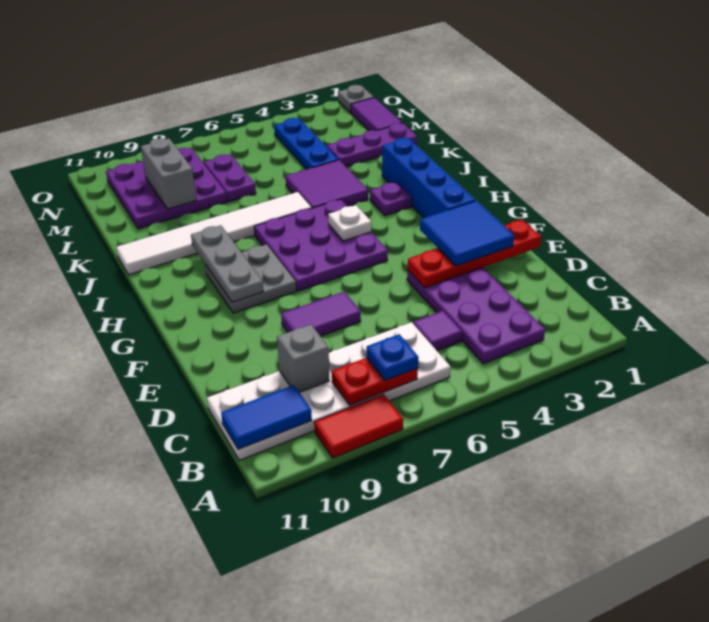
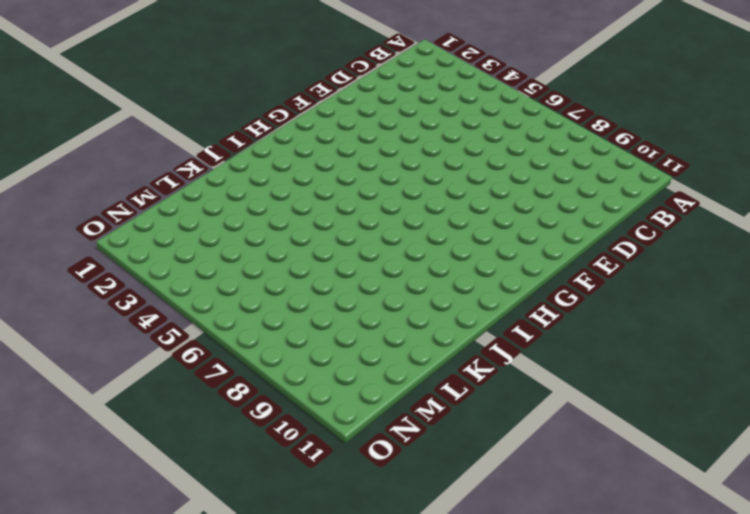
none -> red tile A8:A9 level 1
none -> purple plate B3:E4 level 1
none -> white plate B6:C11 level 1

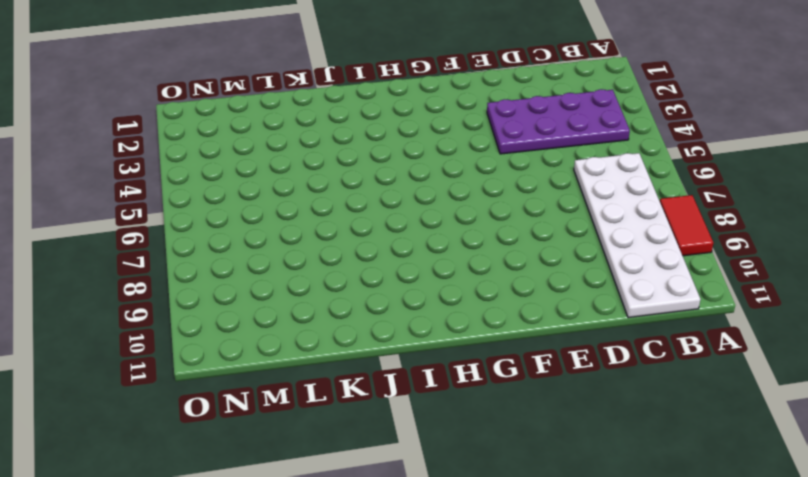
none -> purple tile C5 level 1
none -> purple tile E7:E8 level 1
none -> blue brick G2:J2 level 1

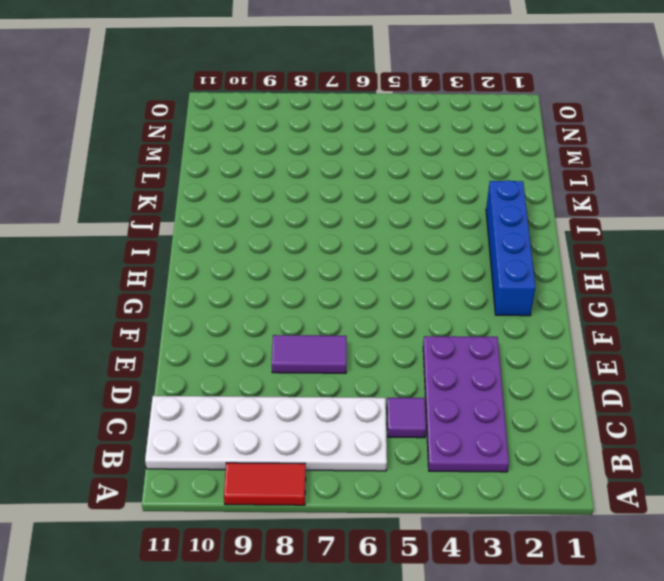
none -> purple plate G5:I7 level 1
none -> grey plate G8:H9 level 1
none -> purple plate I3 level 1

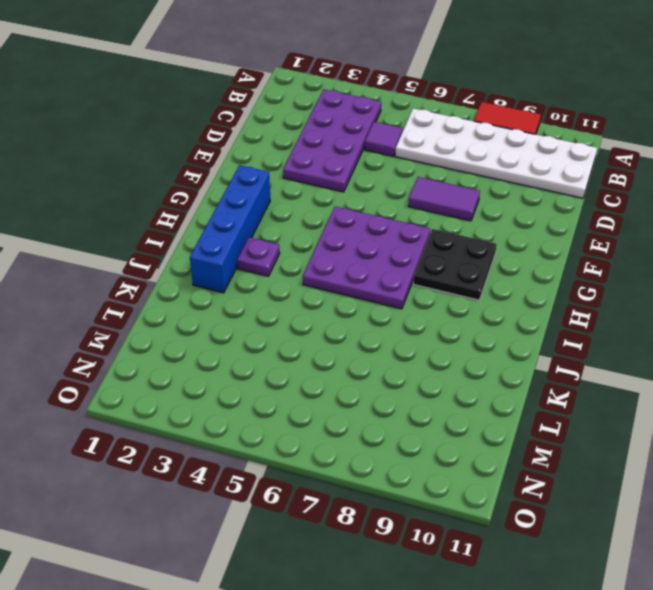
black plate G8:H9 level 1 -> grey plate G8:H9 level 1
none -> purple tile J4:K5 level 1
none -> white tile J6:J11 level 1
none -> purple plate L1:L3 level 1

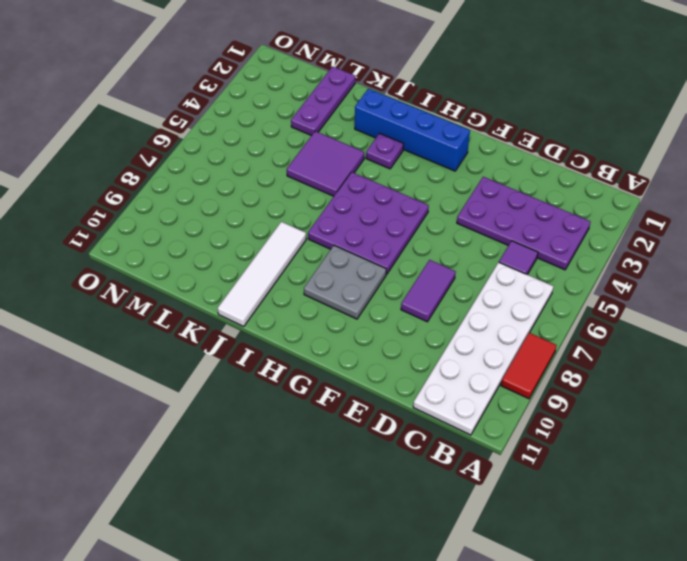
white tile J8:J11 level 1 -> white tile J6:J11 level 1
none -> blue plate L4:N4 level 1
none -> purple plate L7:M7 level 1
none -> purple plate L8:N10 level 1

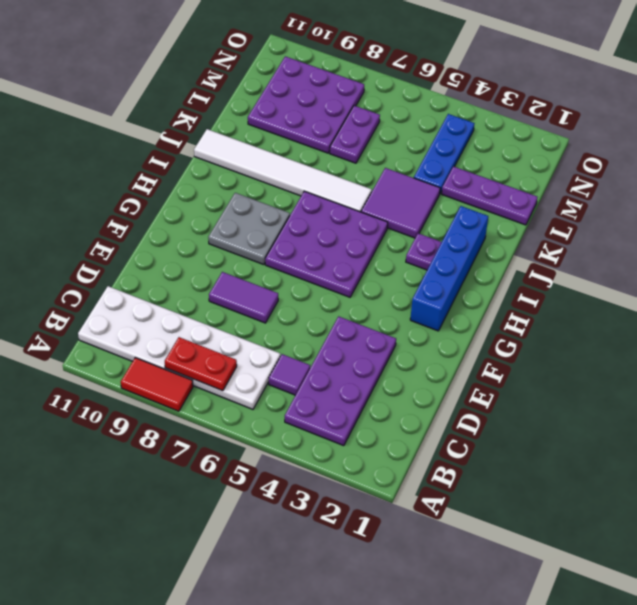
none -> purple tile M1:N1 level 1
none -> grey plate O1 level 1
none -> blue tile B10:B11 level 2

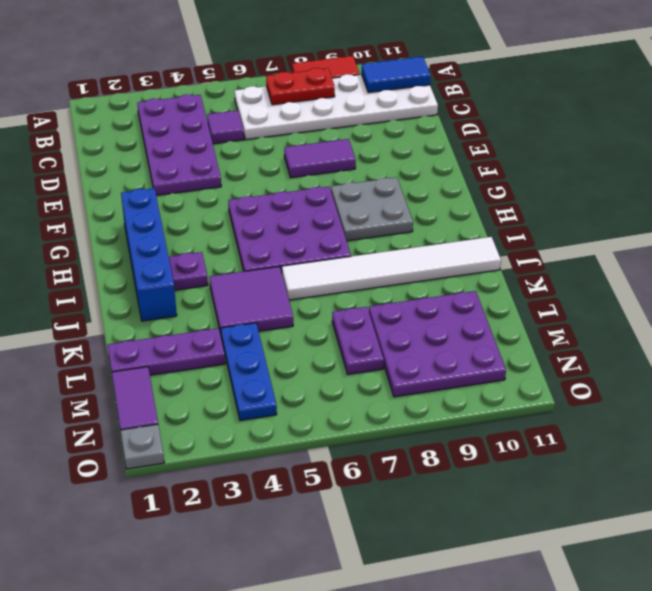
none -> grey brick C9 level 2
none -> red plate E1:E4 level 2
none -> grey plate G9:I9 level 2

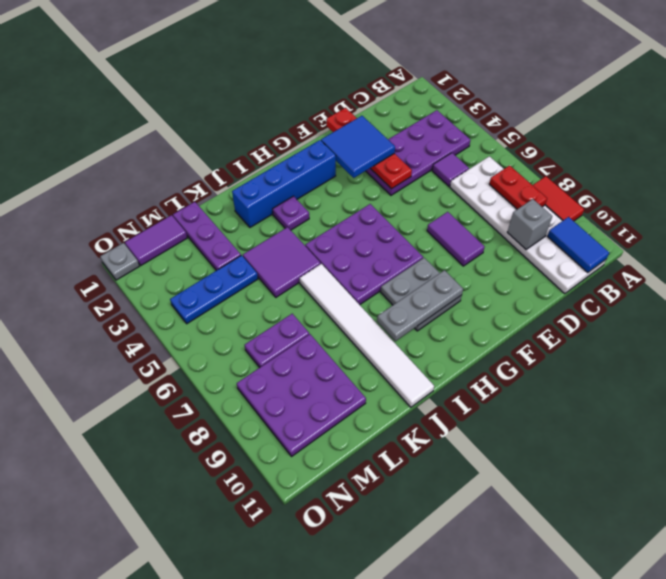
none -> white plate H5 level 2
none -> grey brick L9:M9 level 2
none -> blue plate B7 level 3

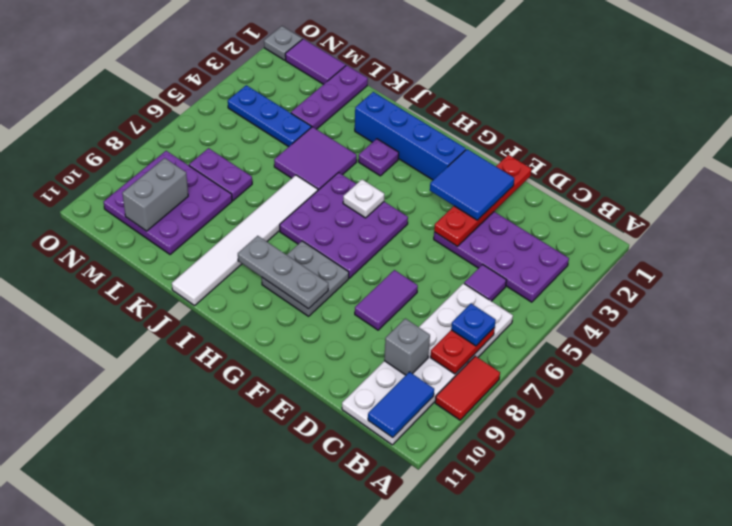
grey brick M9:M10 level 2 -> grey brick L9:M9 level 2

